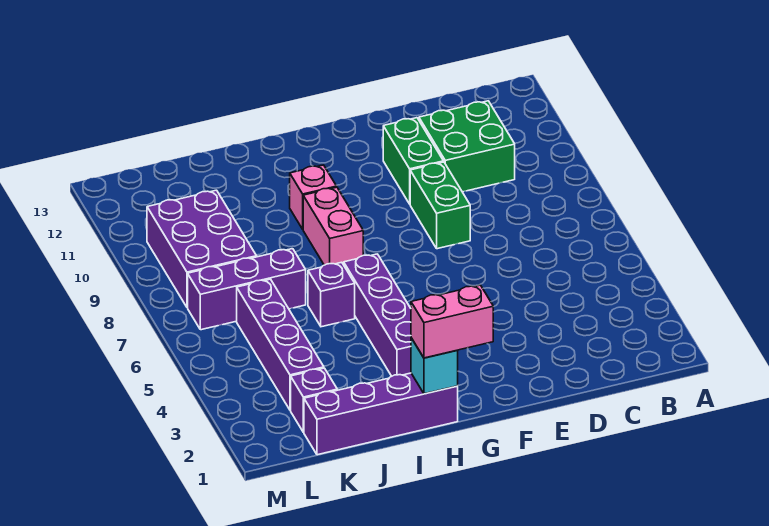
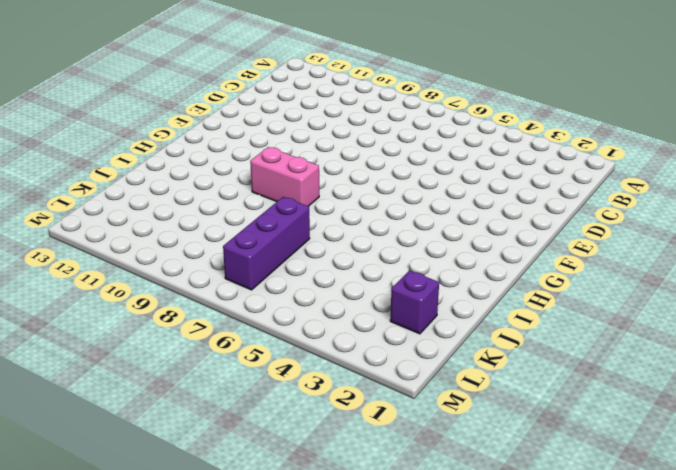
none -> green brick C10:D11 level 1
none -> green brick E8:E9 level 1
none -> green brick E10:E11 level 1

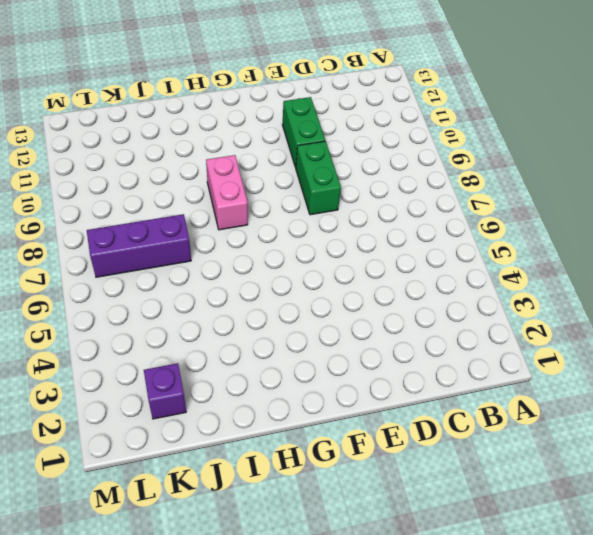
none -> green brick C10:D11 level 1
none -> purple brick H1:K1 level 1
none -> purple brick H3:H6 level 1

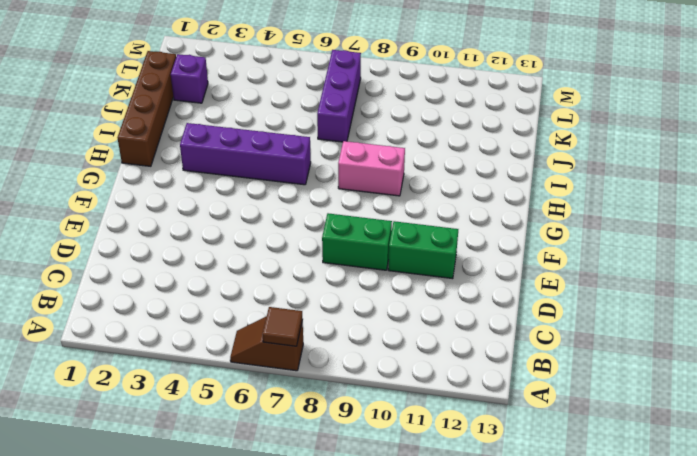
brown slope A6:A7 level 1 top 7 -> none
brown tile A7 level 2 -> none
brown brick H1:K1 level 1 -> purple brick H1:K1 level 1
none -> green brick C10:D11 level 1
none -> pink brick H10 level 1
none -> purple brick I6 level 1

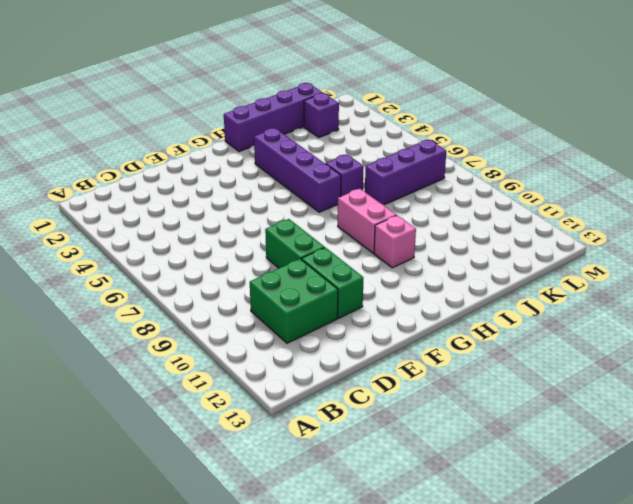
none -> purple brick K3:K6 level 1
none -> purple brick K8:L10 level 1
none -> cyan brick H1 level 2

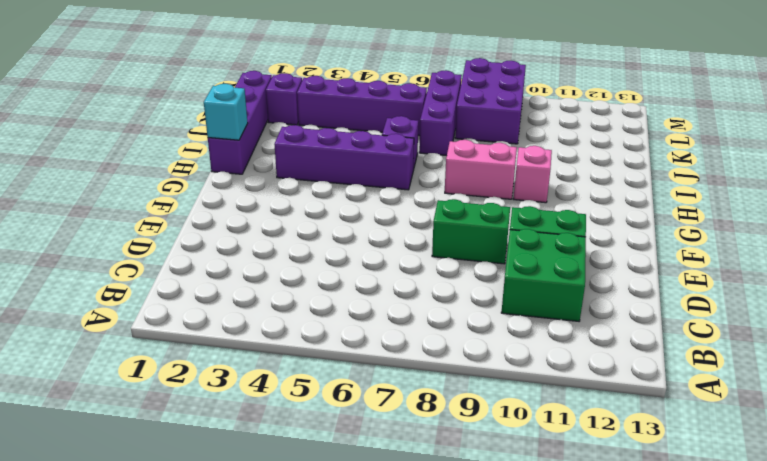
purple brick K8:M9 level 1 -> purple brick K8:L10 level 1
none -> pink brick G1:H1 level 3

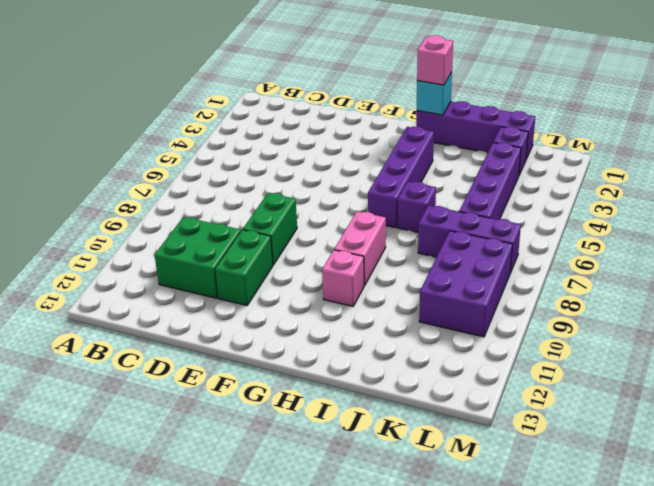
pink brick H1 level 3 -> pink brick G1:H1 level 3

